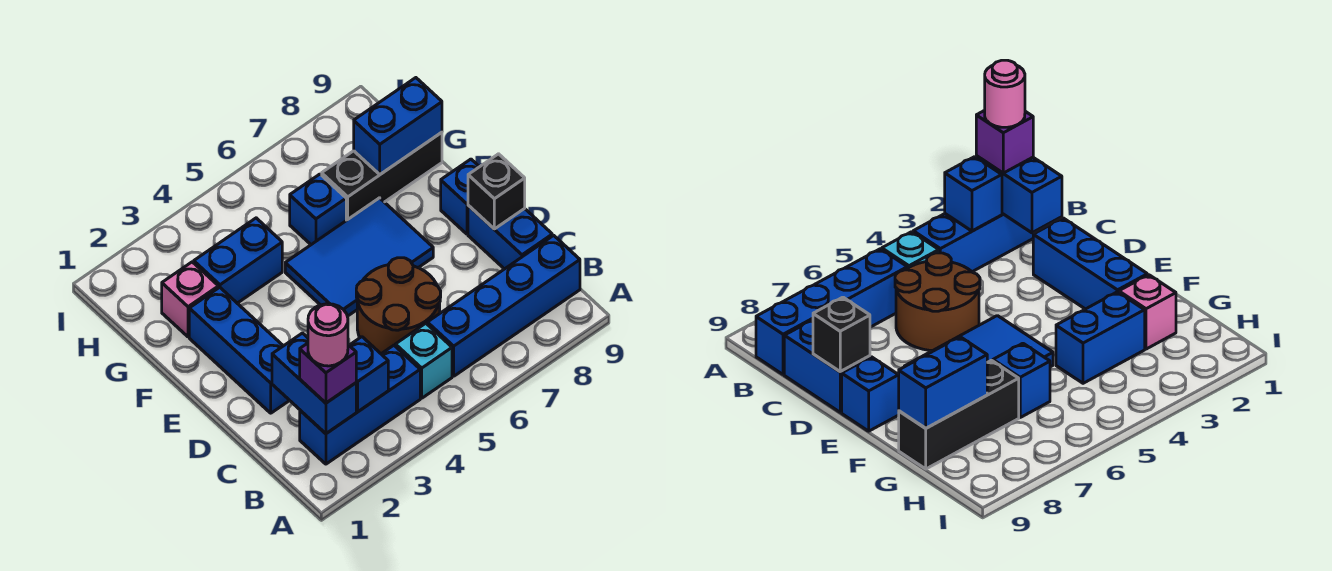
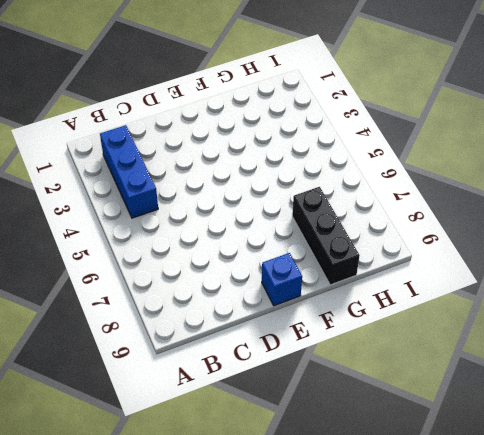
none -> cyan brick B5 level 1
none -> blue brick B6:B9 level 1
none -> brown round brick C5:D6 level 1

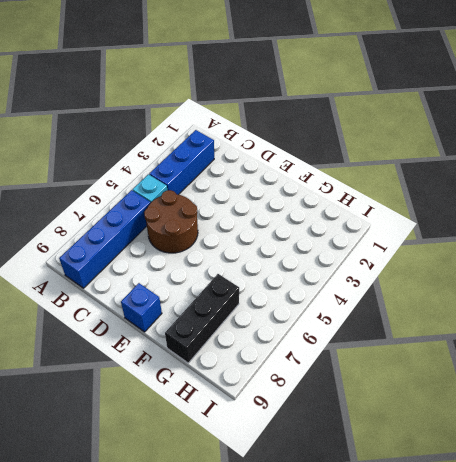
none -> blue brick C9:D9 level 1
none -> blue brick D2:F2 level 1
none -> blue tile E5:F7 level 1

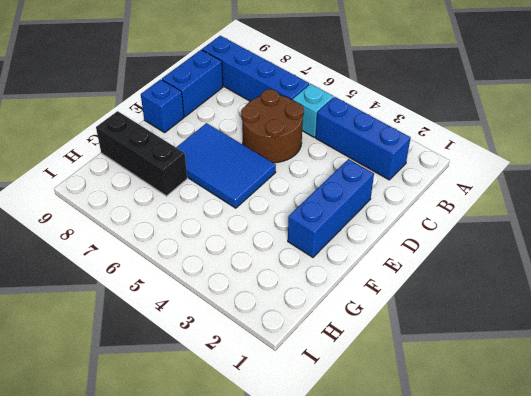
none -> pink brick G2 level 1
none -> blue brick G3:G4 level 1
none -> blue brick G6 level 1

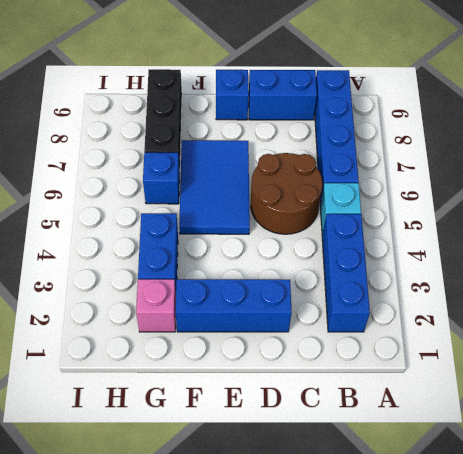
none -> blue brick B2:C2 level 2
none -> blue brick B3 level 2
none -> black brick D9 level 2

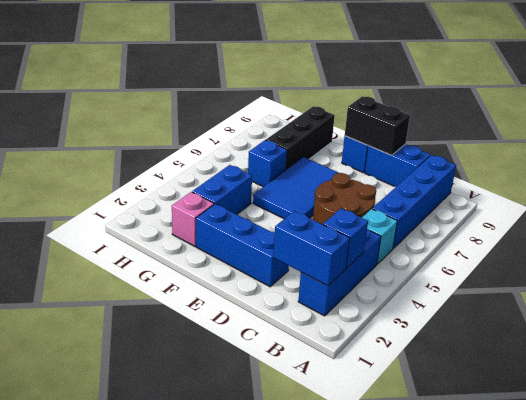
black brick D9:E9 level 2 -> black brick D9 level 2
none -> blue brick G8:G9 level 2
none -> purple brick B2 level 3
none -> pink round brick B2 level 4

